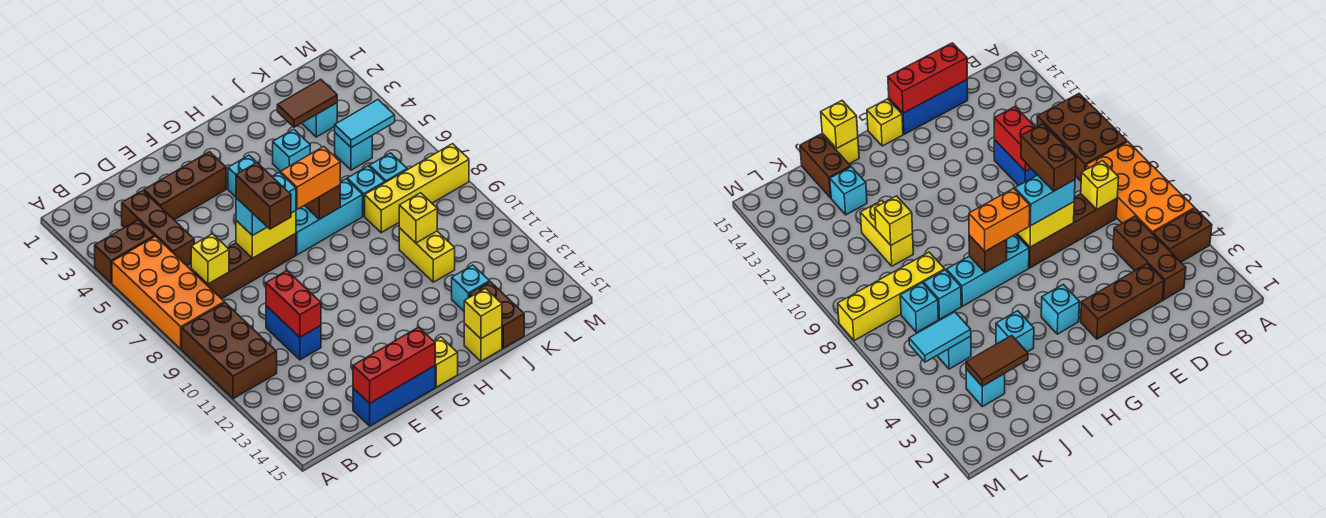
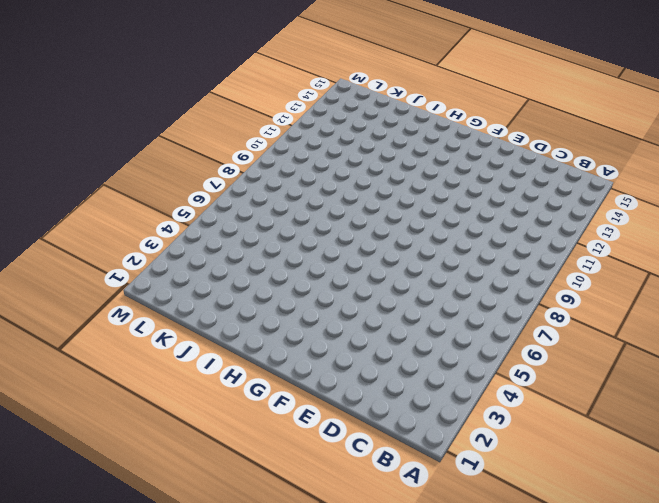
none -> brown brick A4:B4 level 1
none -> orange brick A5:B8 level 1
none -> brown brick A9:B11 level 1
none -> brown brick C3:C5 level 1

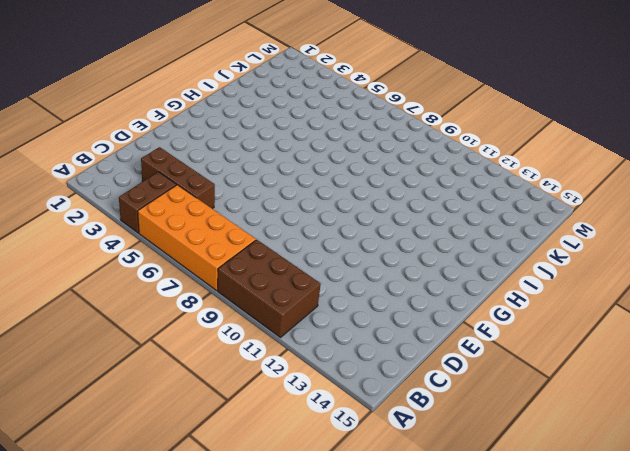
none -> brown brick C7:F7 level 1
none -> brown brick D3:F3 level 1
none -> blue brick D10:D11 level 1
none -> blue brick D15:F15 level 1

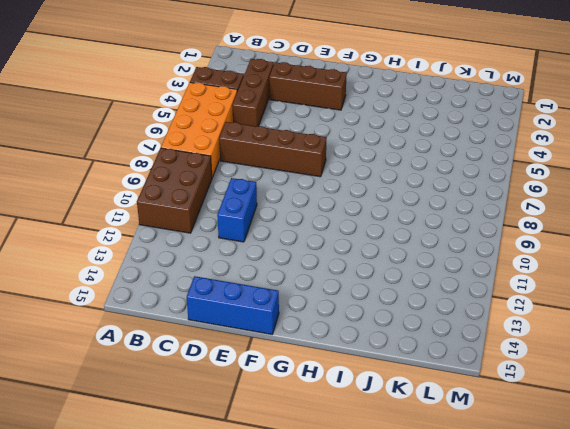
none -> cyan brick G4 level 1
none -> cyan brick G7:I7 level 1
none -> yellow brick G15 level 1
none -> cyan brick I4 level 1

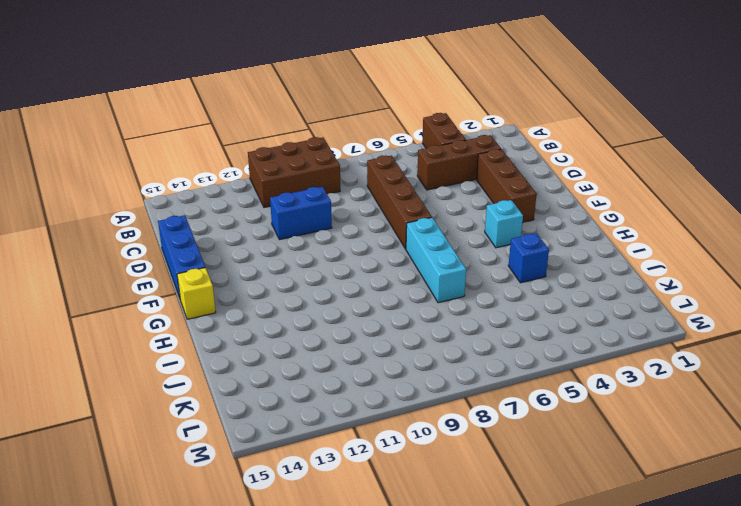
blue brick I4 level 1 -> cyan brick I4 level 1
none -> orange brick A5:B8 level 1
none -> yellow brick I15 level 1
none -> cyan brick J7 level 1
none -> yellow brick J8:M8 level 1

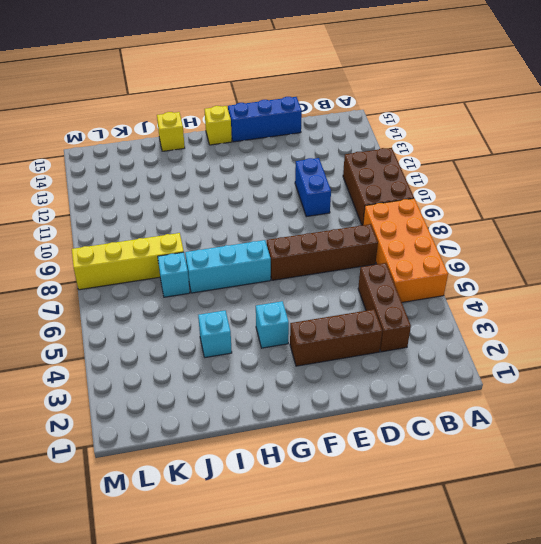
none -> brown brick A4:B4 level 1
none -> yellow brick J10:J11 level 1
none -> cyan brick J13 level 1
none -> brown brick J14:J15 level 1

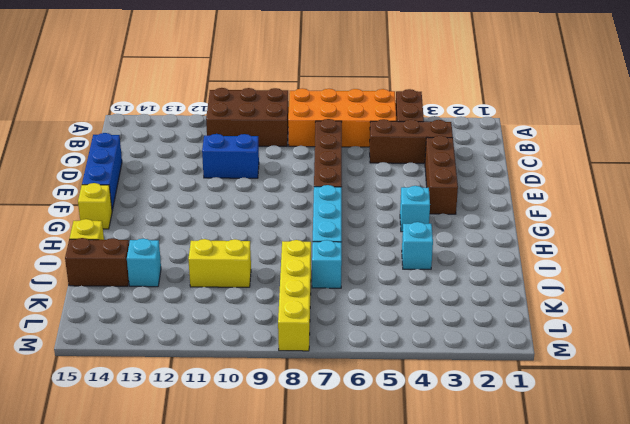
none -> cyan brick K3 level 1
none -> cyan brick K5 level 1
none -> cyan brick K7 level 1
none -> yellow brick C7 level 2

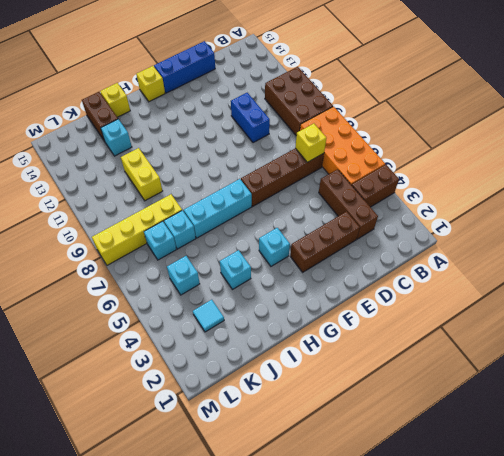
cyan tile K3 level 1 -> cyan brick K3 level 1
none -> red brick D10:D11 level 2
none -> red brick D15:F15 level 2
none -> yellow brick E7:F7 level 2
none -> brown brick H7 level 2

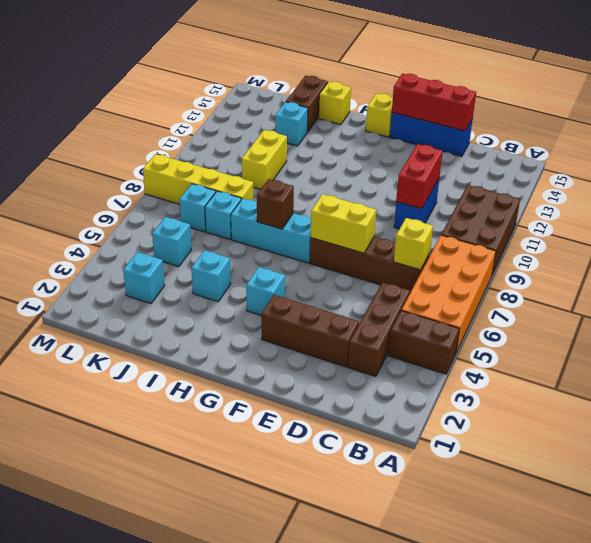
none -> yellow brick I15 level 2
none -> brown tile J3:K3 level 2
none -> yellow brick J10 level 2
none -> cyan tile K5:L5 level 2

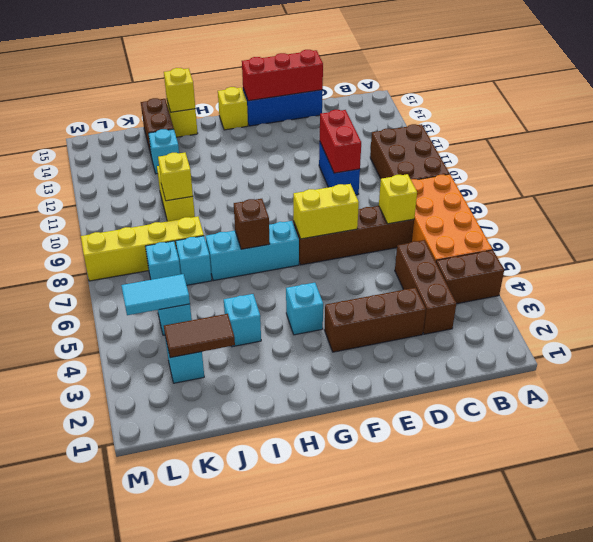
none -> cyan brick E7:F7 level 3
none -> orange brick G7:H7 level 3
none -> brown brick E7:E8 level 4

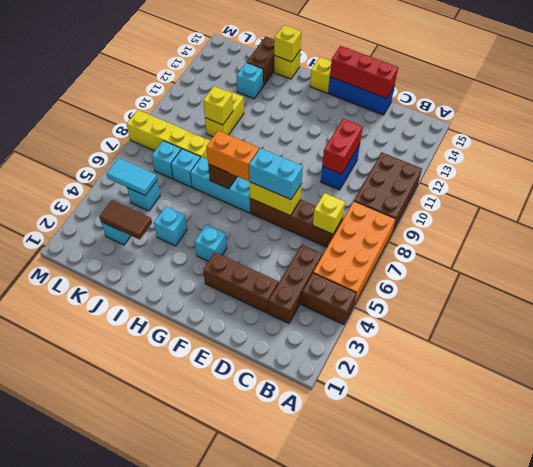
none -> brown brick E7:E8 level 4

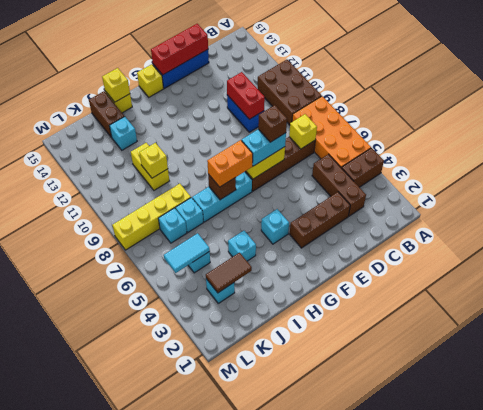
brown brick E7 level 4 -> brown brick E7:E8 level 4

